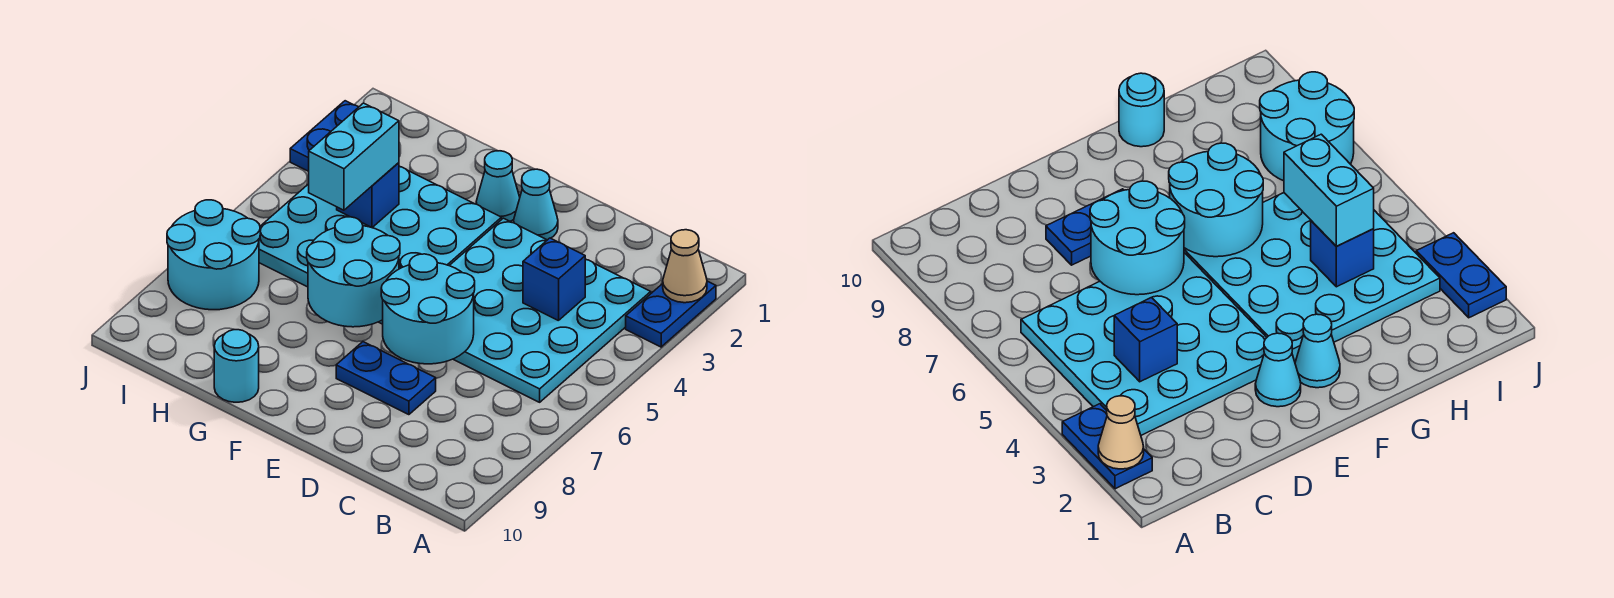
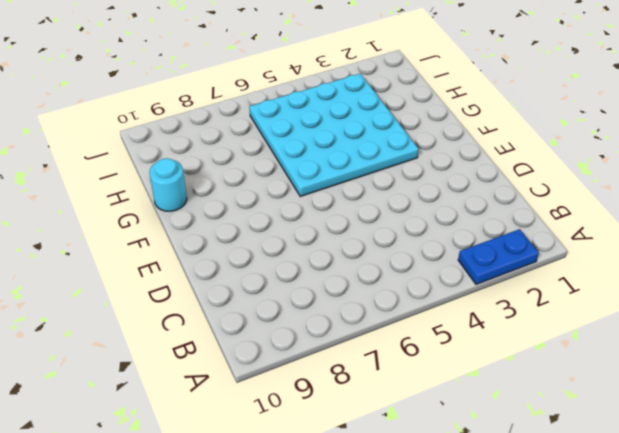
none -> cyan plate B3:E6 level 1
none -> blue plate D8:E8 level 1
none -> cyan cone E2 level 1

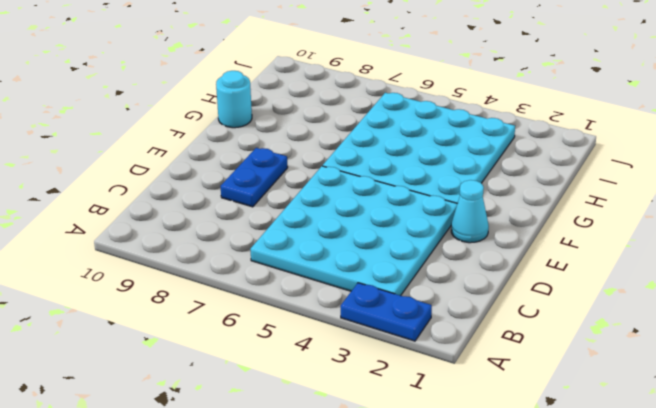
none -> cyan cone F2 level 1
none -> cyan round brick I7:J8 level 1
none -> blue plate J2:J3 level 1

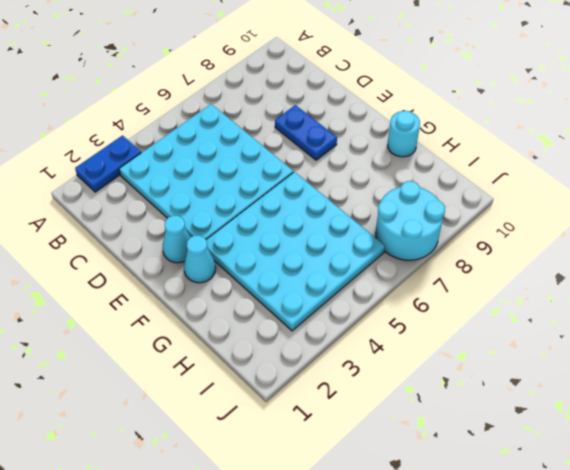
none -> blue plate J2:J3 level 1
none -> tan cone A2 level 2
none -> blue brick C4 level 2

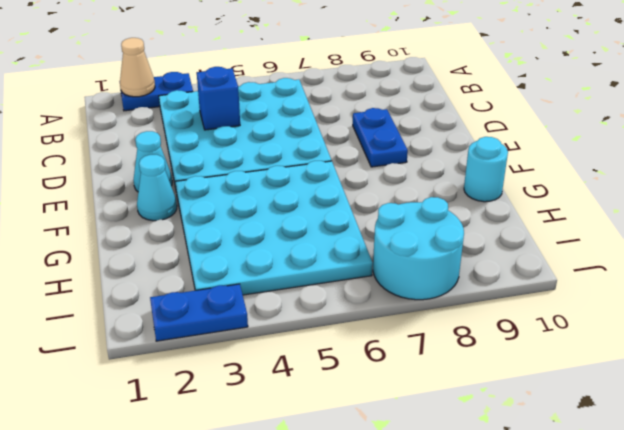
none -> cyan round brick D6:E7 level 2
none -> cyan round brick F6:G7 level 2
none -> blue brick H4 level 2

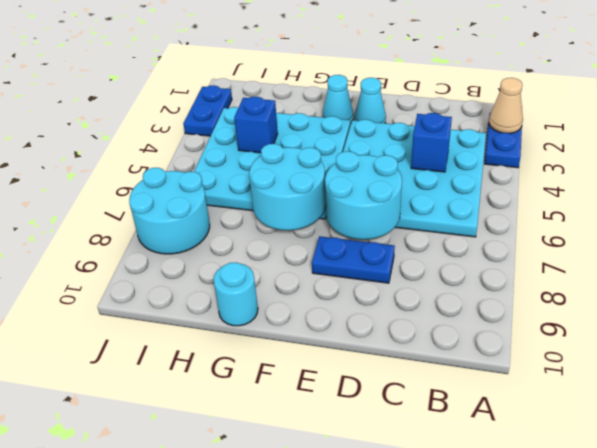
none -> cyan brick H4:H5 level 3

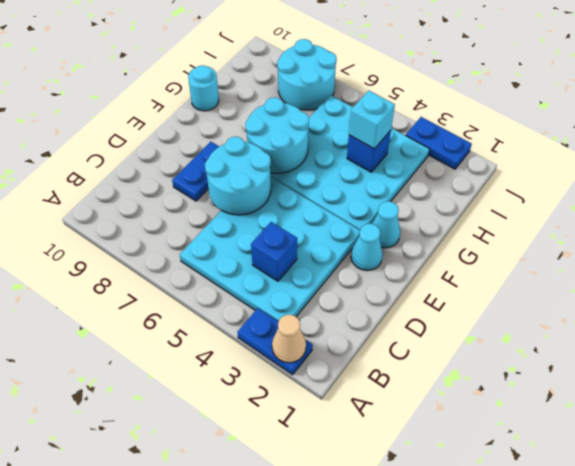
cyan brick H4 level 3 -> cyan brick H4:H5 level 3

